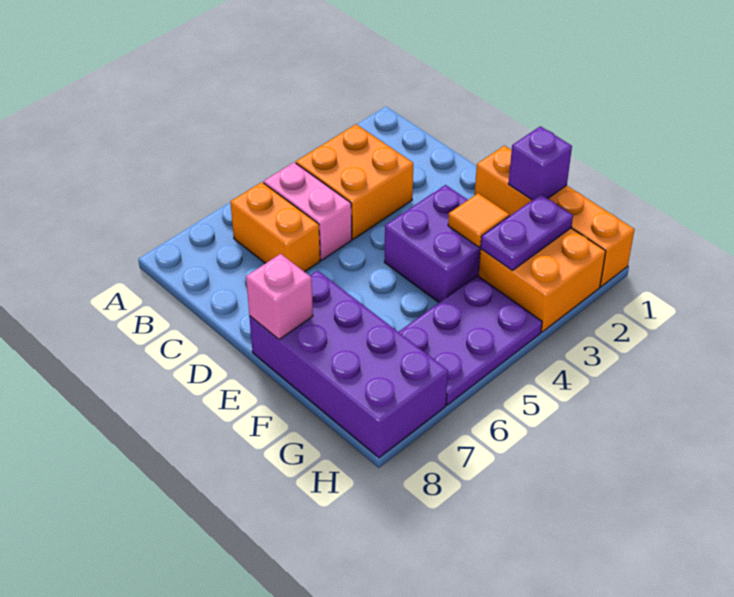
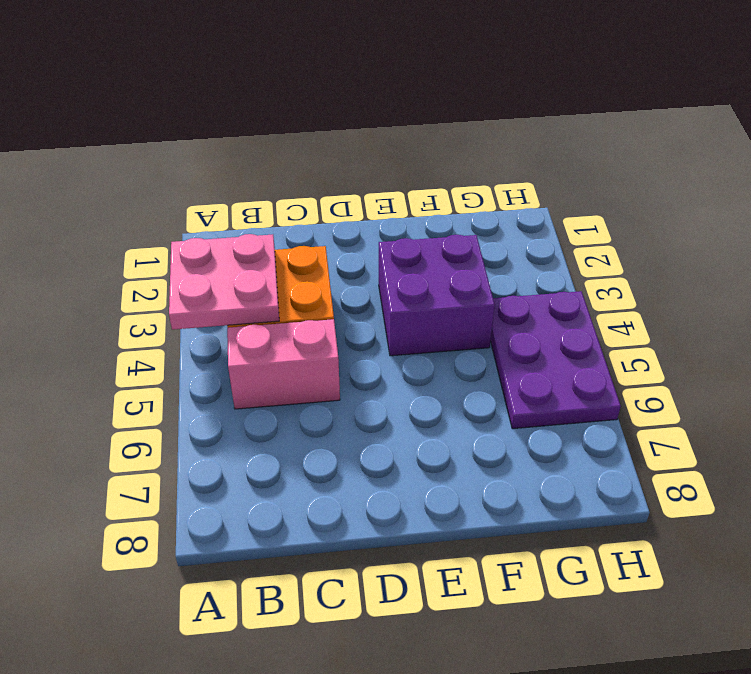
pink plate A3:B4 level 2 -> none
none -> orange brick B6:C6 level 1
none -> orange brick E1:H1 level 1
none -> purple brick E7:H8 level 1

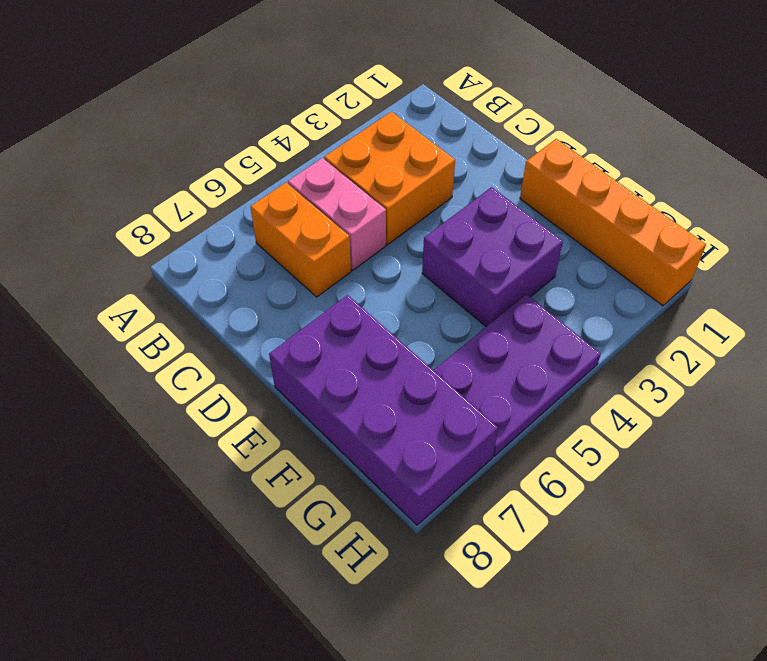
none -> orange brick G2:H3 level 1
none -> pink brick E8 level 2
none -> purple brick F1 level 2

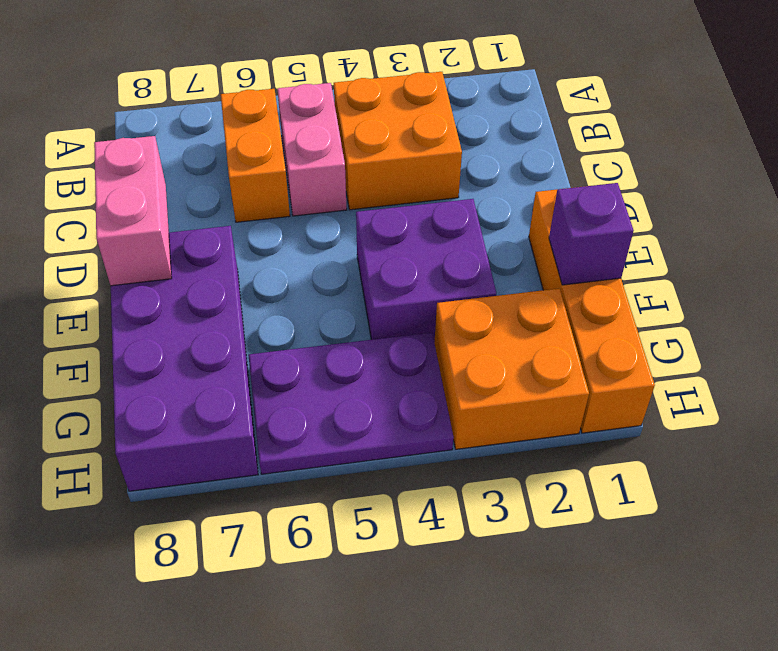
pink brick D8:E8 level 2 -> pink brick E8 level 2
none -> orange tile F3 level 2
none -> purple plate G2:G3 level 2

